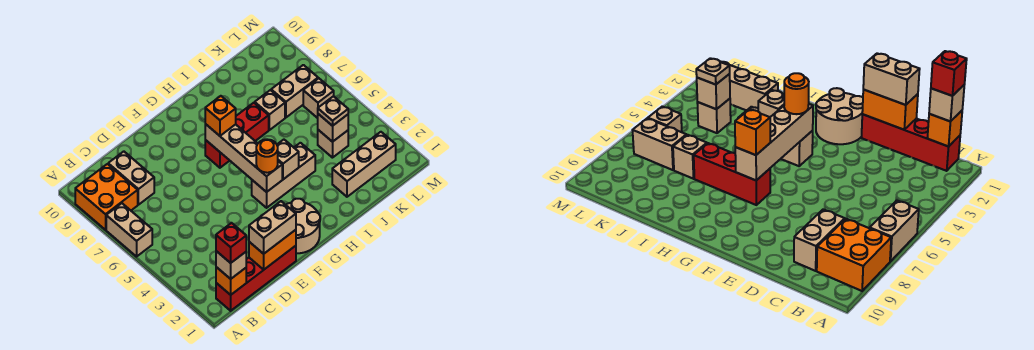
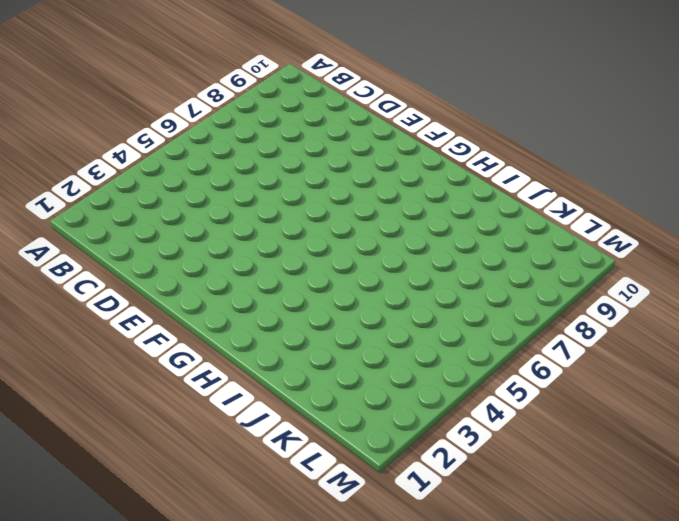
none -> tan brick A6:A7 level 1
none -> orange brick A8:B9 level 1
none -> red brick B1:E1 level 1

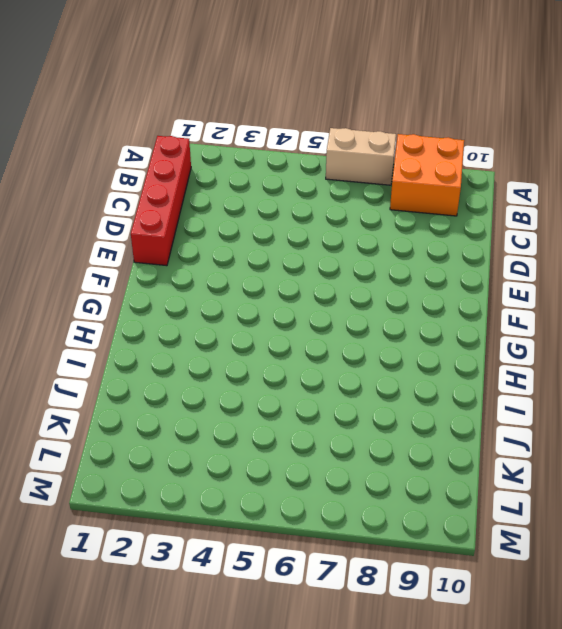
none -> tan brick C8:C9 level 1
none -> tan round brick F1:G2 level 1
none -> tan brick G4:I4 level 1

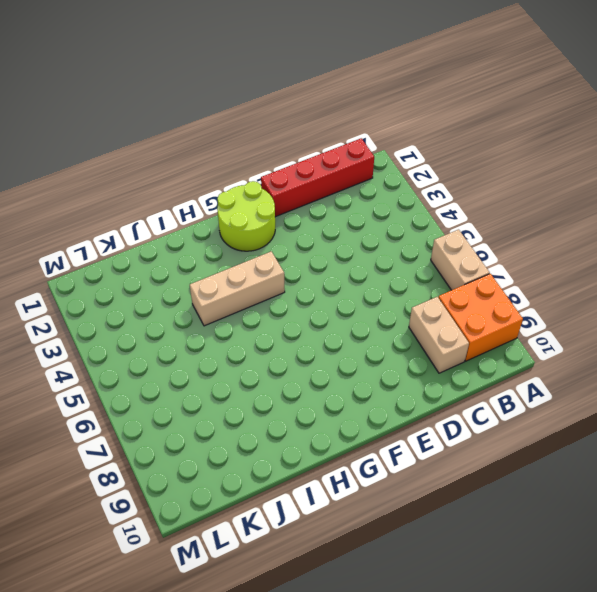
lime round brick F1:G2 level 1 -> tan round brick F1:G2 level 1
none -> red brick G7:I7 level 1
none -> tan brick J2:L2 level 1
none -> tan brick J7 level 1

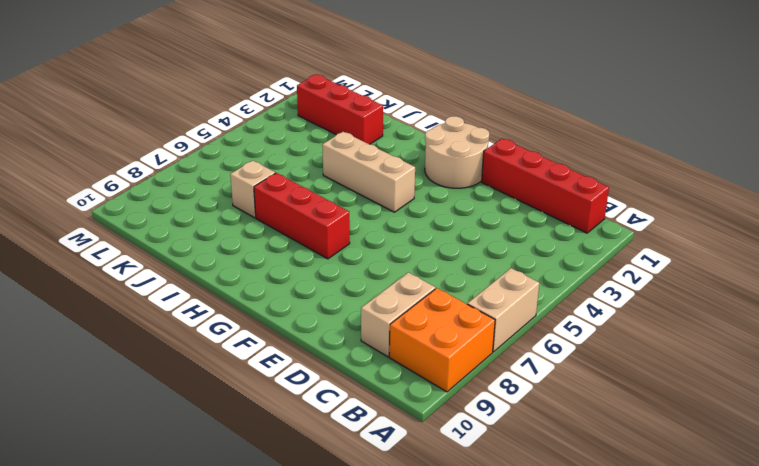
red brick J2:L2 level 1 -> tan brick J2:L2 level 1
none -> tan brick K4 level 1
none -> tan brick K7:L7 level 1
none -> tan brick L6 level 1

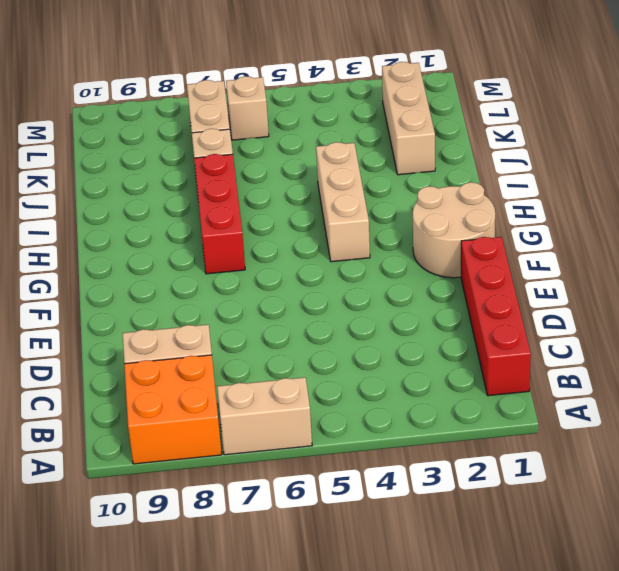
none -> tan brick K4 level 1
none -> orange brick B1 level 2
none -> orange brick D1:E1 level 2

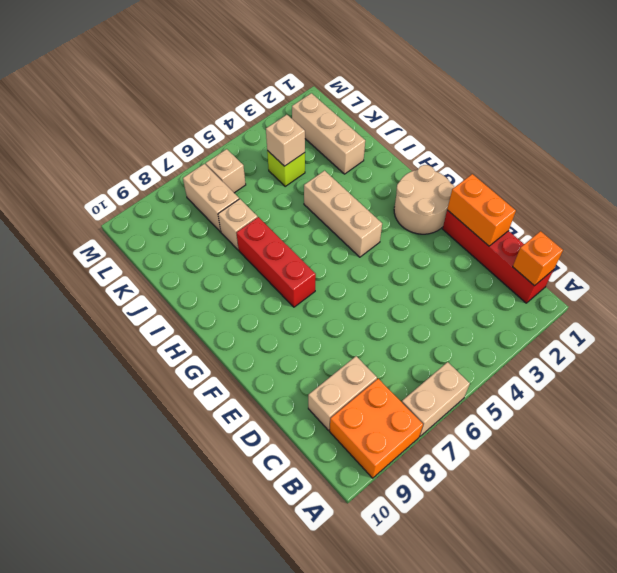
lime brick K4 level 1 -> tan brick K4 level 1
none -> tan brick G4:G7 level 2
none -> tan brick H4 level 2
none -> tan brick B1 level 3

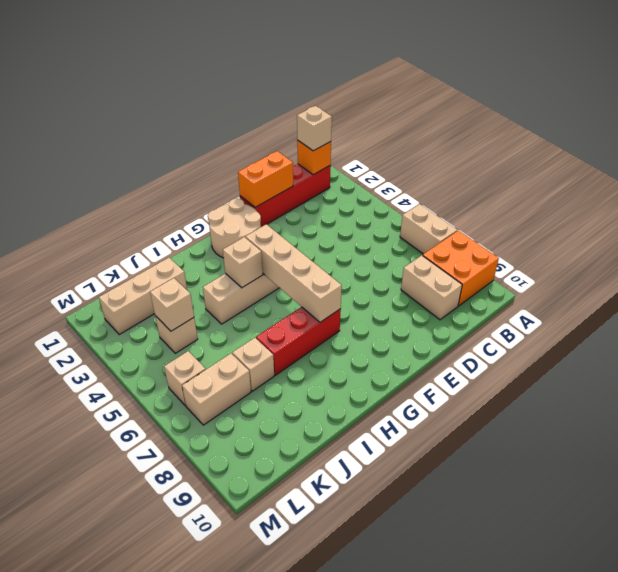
none -> tan brick D1:E1 level 3
none -> orange round brick G4 level 3
none -> orange brick G7 level 3

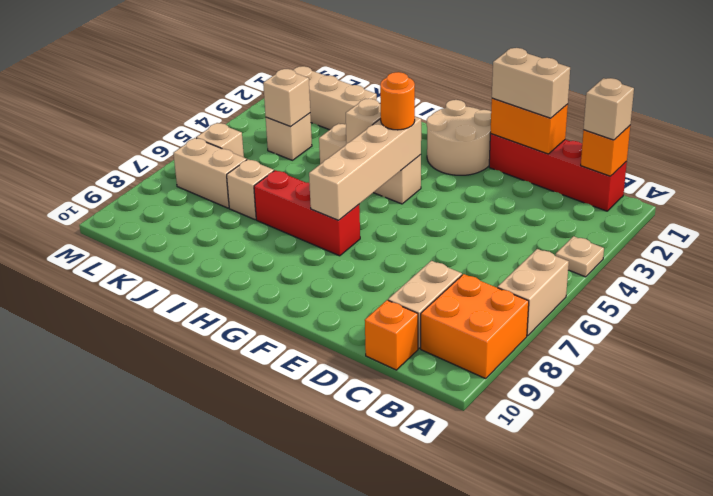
tan plate A4 level 1 -> tan plate K4 level 3
orange brick C10 level 1 -> orange brick G7 level 3
none -> red brick B1 level 4

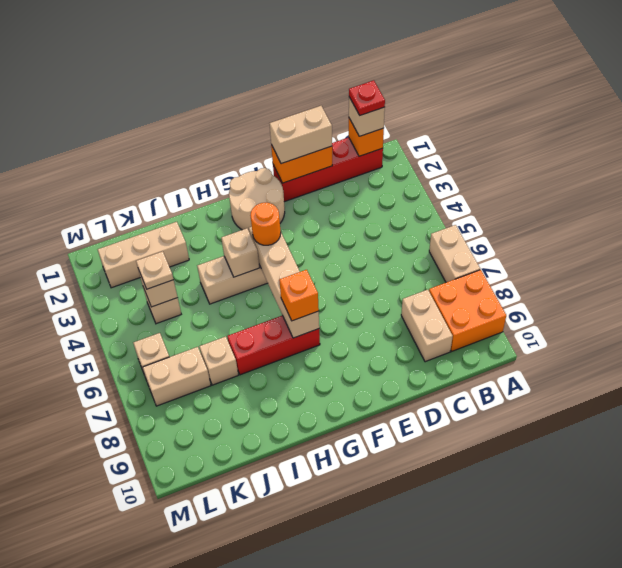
red plate B1 level 4 -> red brick B1 level 4

